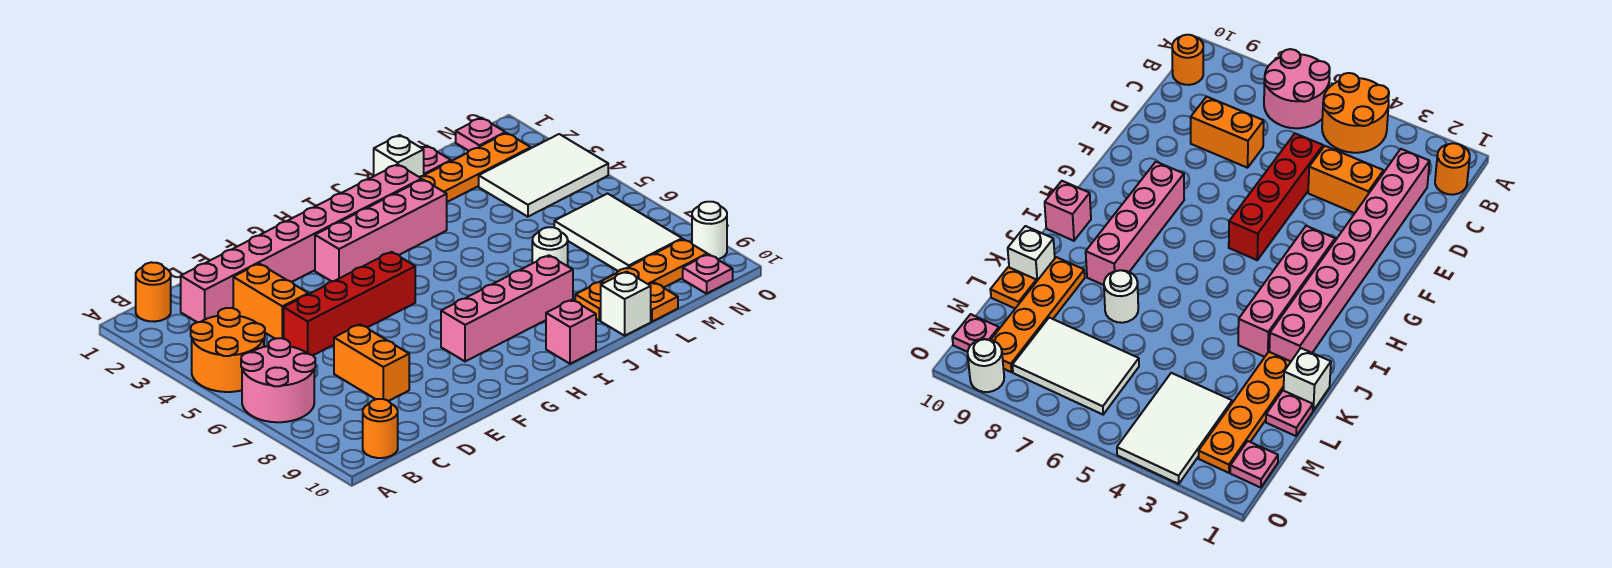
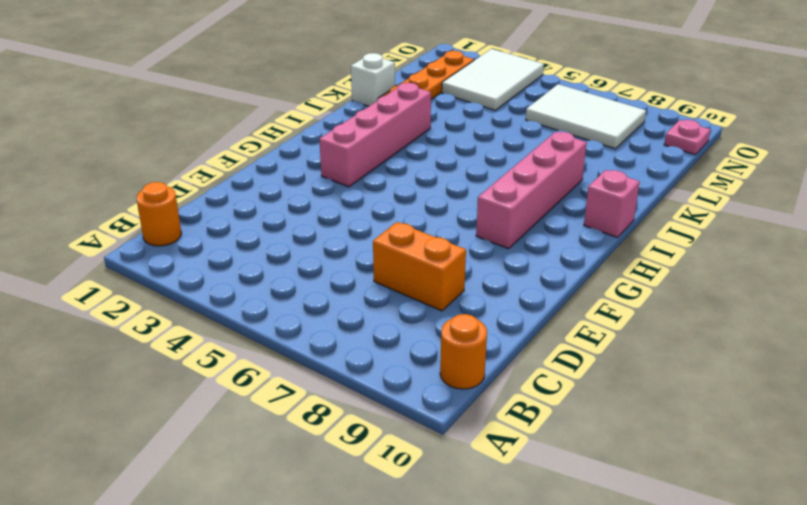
none -> orange round brick A4:B5 level 1
none -> pink round brick A6:B7 level 1
none -> pink brick C2:J2 level 1

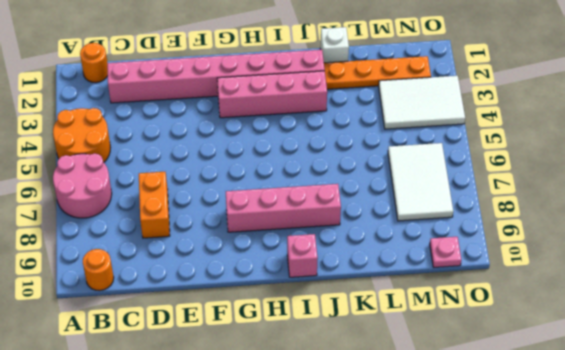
none -> orange brick D3:D4 level 1
none -> red brick D5:G5 level 1
none -> white round brick K7 level 1

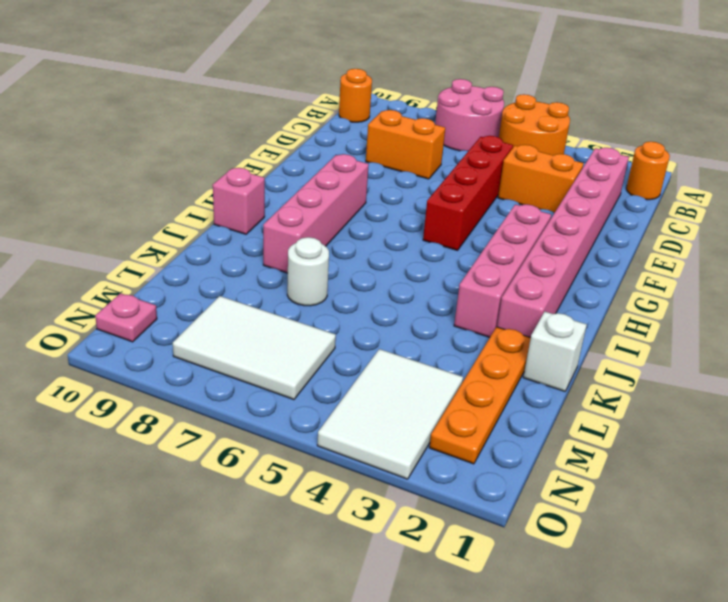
none -> orange plate K9:N9 level 1
none -> white brick K10 level 1
none -> pink plate L1 level 1

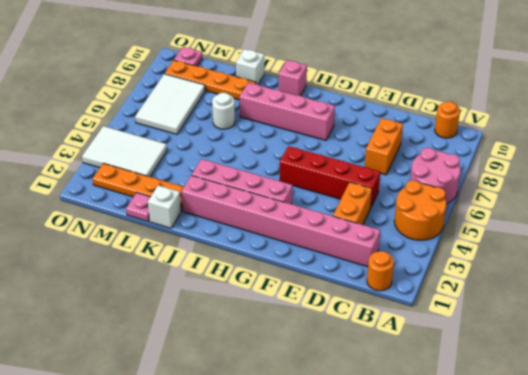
none -> orange plate L10 level 1
none -> pink plate N1 level 1
none -> white round brick O9 level 1

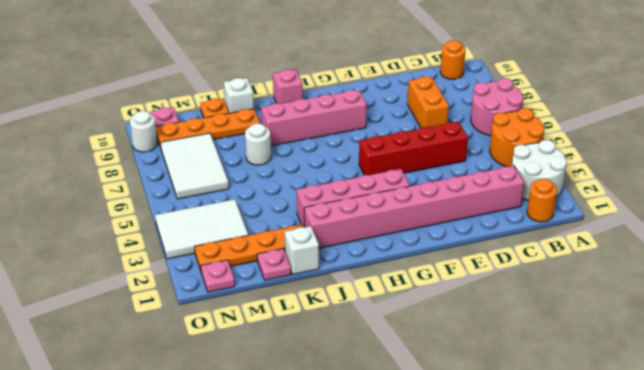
white round brick A2:B3 level 1 -> none
none -> orange brick D3:D4 level 1

